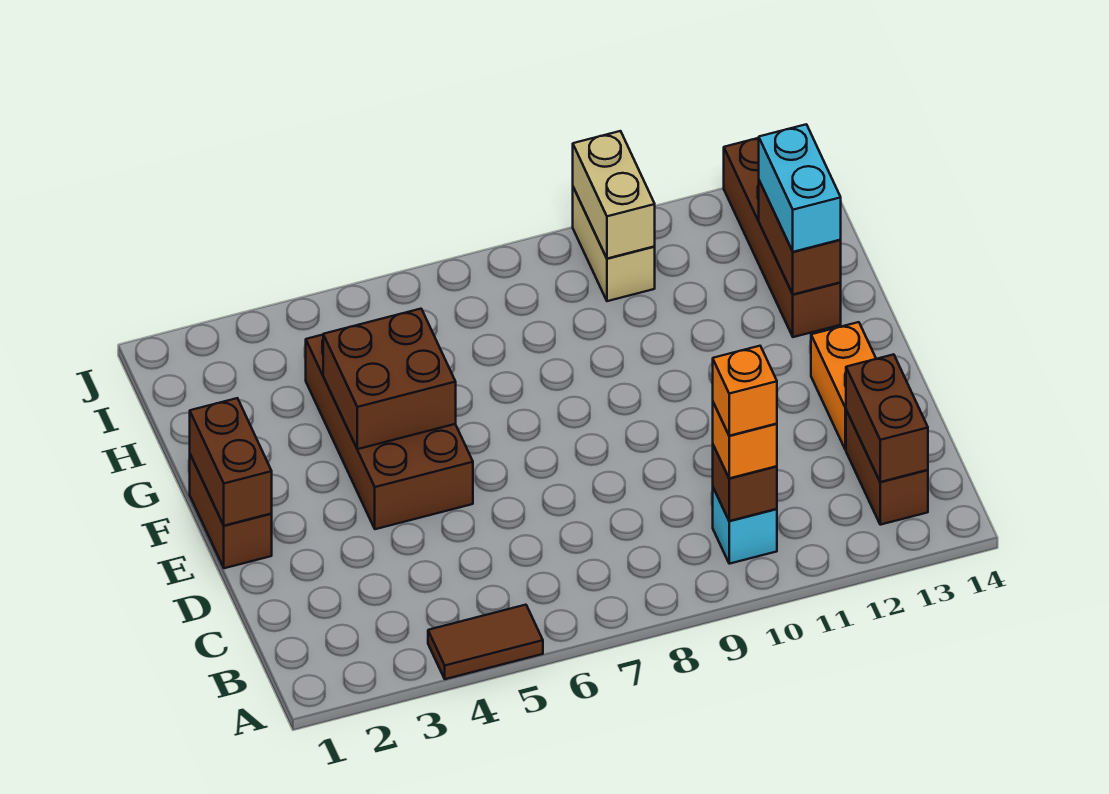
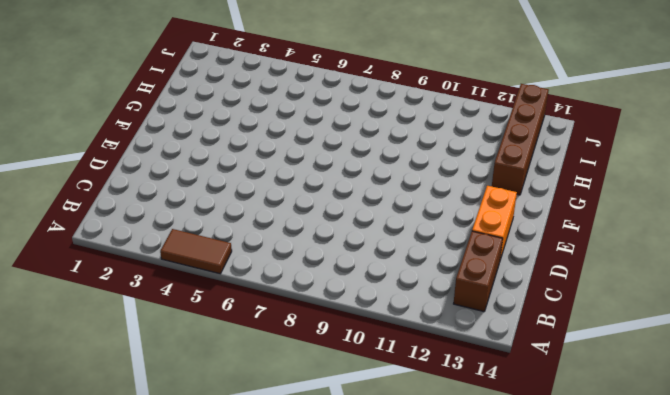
none -> cyan brick B10 level 1
none -> brown brick E1:F1 level 1
none -> brown brick E4:H5 level 1

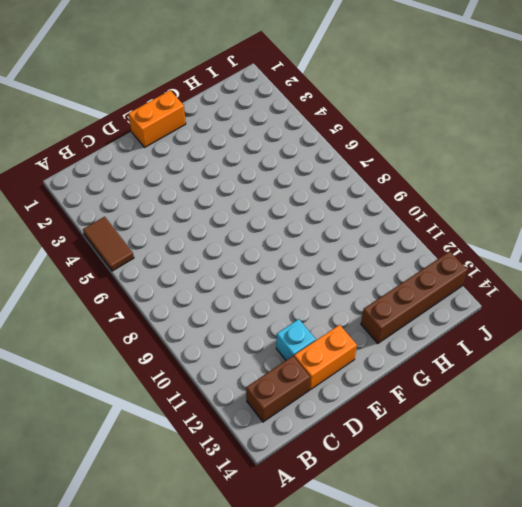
cyan brick D12 level 1 -> cyan brick B10 level 1
orange brick E1:F1 level 1 -> brown brick E1:F1 level 1
none -> brown brick E4:H5 level 1
none -> tan brick I10:J10 level 1
none -> brown brick B10 level 2

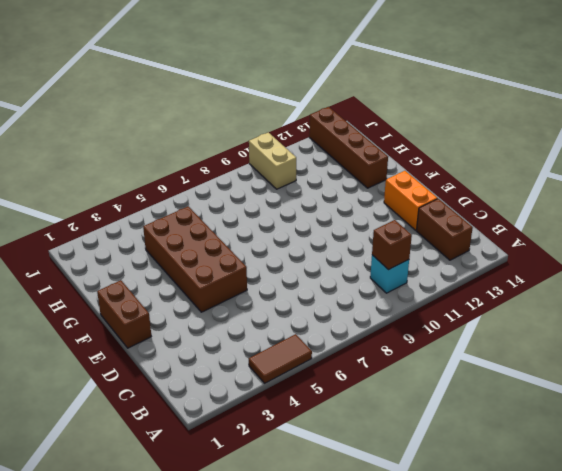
none -> brown brick B13:C13 level 2
none -> brown brick E1:F1 level 2
none -> brown brick F4:G5 level 2

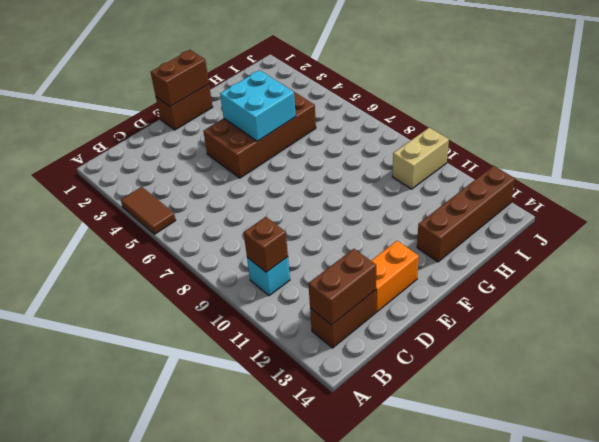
cyan brick F4:G5 level 2 -> brown brick F4:G5 level 2
none -> brown brick G13:H13 level 2
none -> tan brick I10:J10 level 2
none -> orange brick B10 level 3

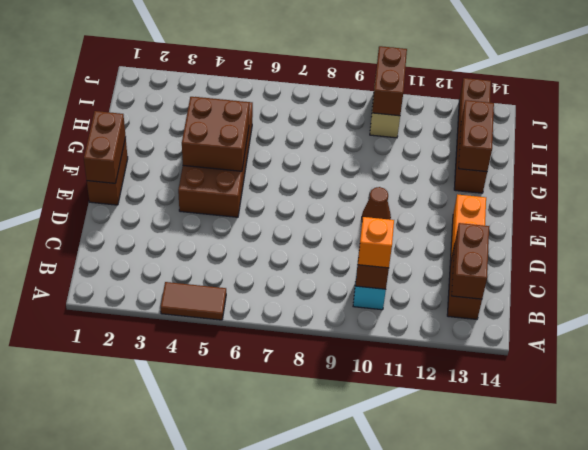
brown cone E10 level 1 -> none
brown brick I10:J10 level 2 -> tan brick I10:J10 level 2
none -> cyan brick G13:H13 level 3
none -> orange brick B10 level 4

